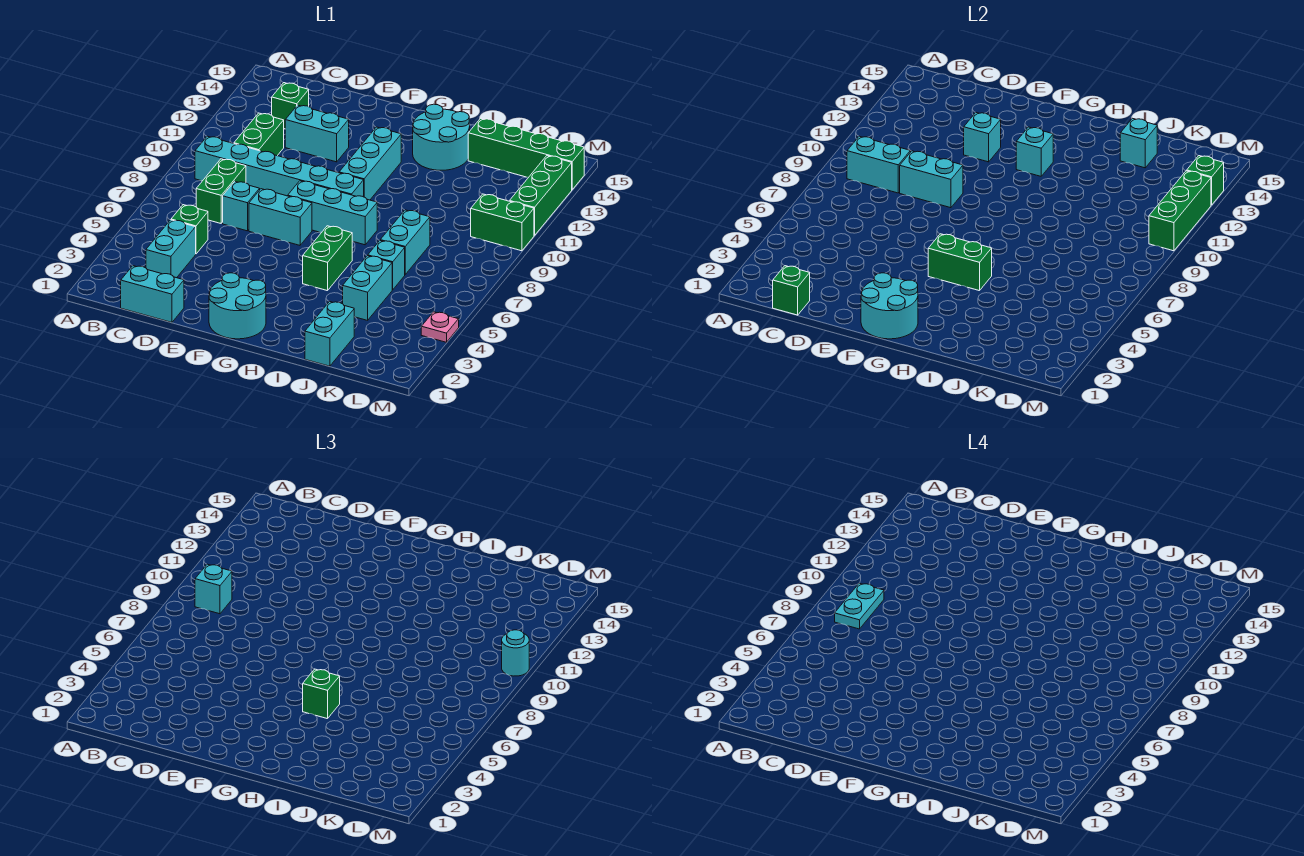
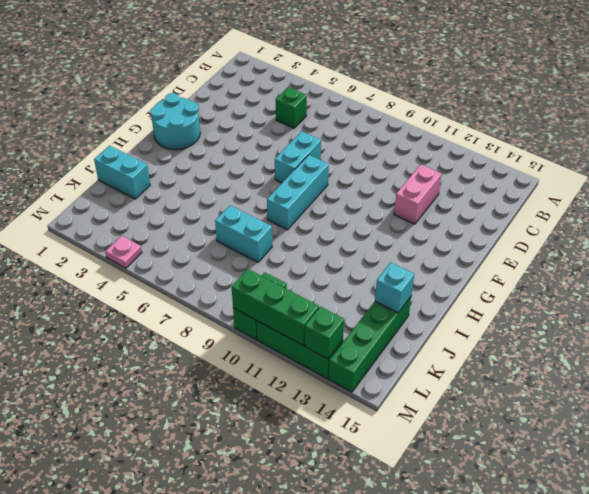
pink brick D12:E12 level 1 -> cyan brick D12:E12 level 1
none -> cyan brick B9:G9 level 1
none -> cyan brick C1:D1 level 1
none -> cyan brick C3:C4 level 1
none -> green brick C7:C8 level 1

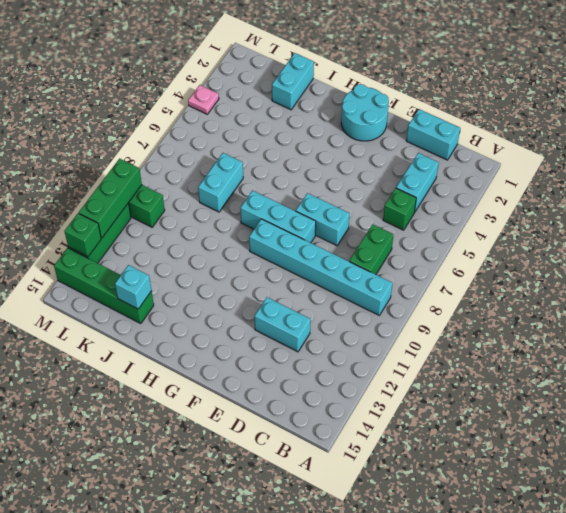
none -> green brick C10:C11 level 1
none -> green brick C13 level 1
none -> cyan brick D7 level 1
none -> cyan brick G10:G12 level 1

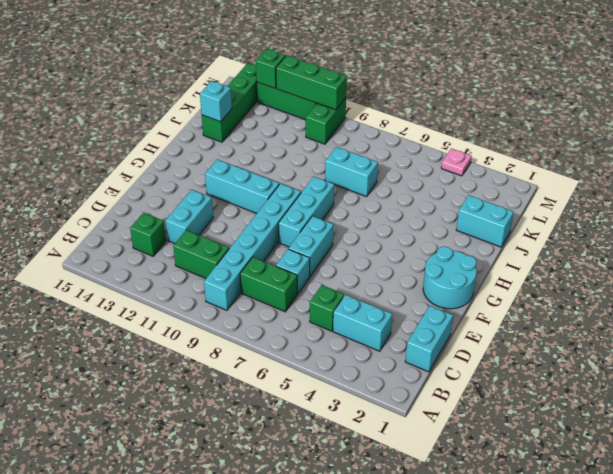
none -> green brick H5:H6 level 1
none -> cyan round brick H13:I14 level 1
none -> cyan brick J4:J5 level 1
none -> cyan brick J6 level 1

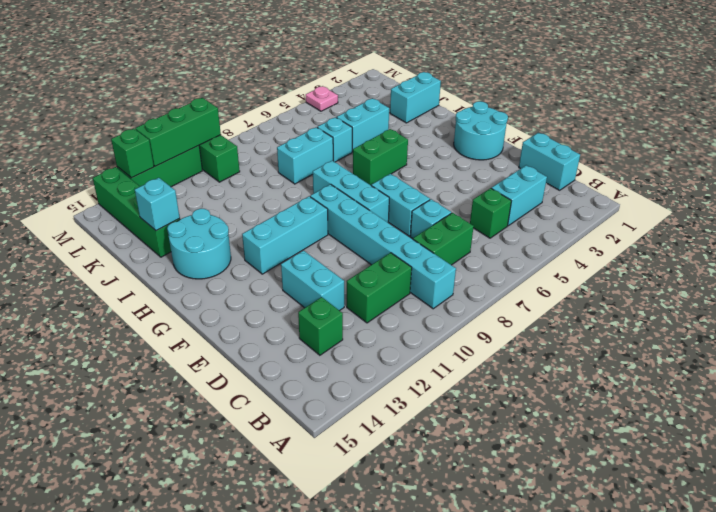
none -> cyan brick B9:C9 level 2
none -> green brick C1 level 2
none -> cyan brick D9:E9 level 2
none -> cyan brick E12 level 2

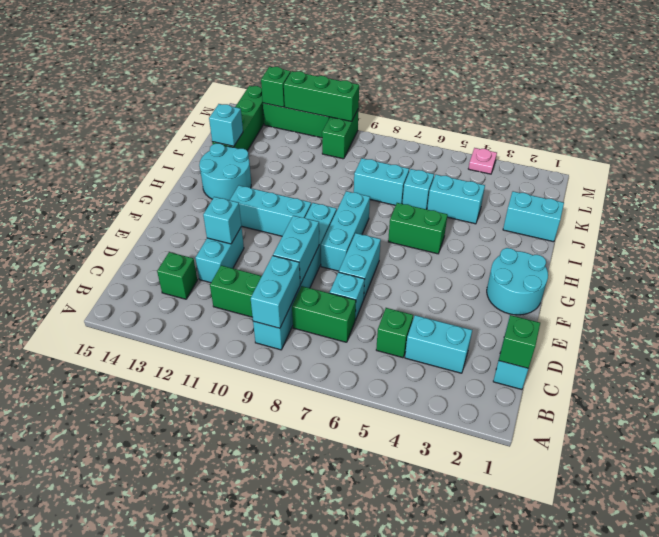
none -> cyan round brick F1:G2 level 2
none -> green brick G5:H5 level 2
none -> cyan brick G12 level 2
none -> cyan brick B9 level 3

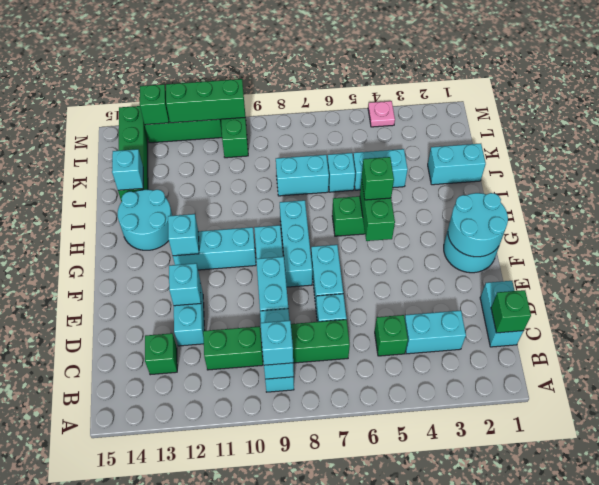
none -> cyan round brick M10 level 3
none -> cyan plate B8:B9 level 4

